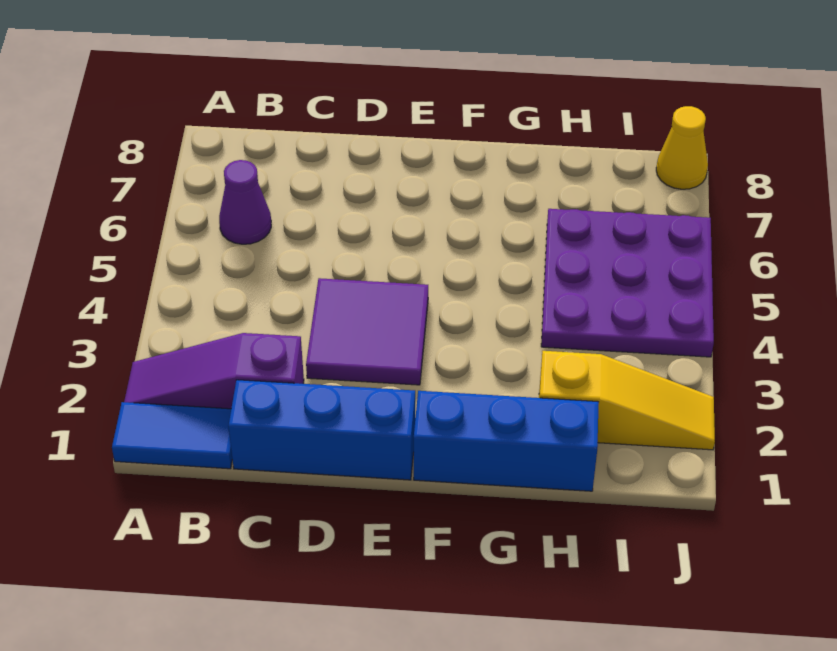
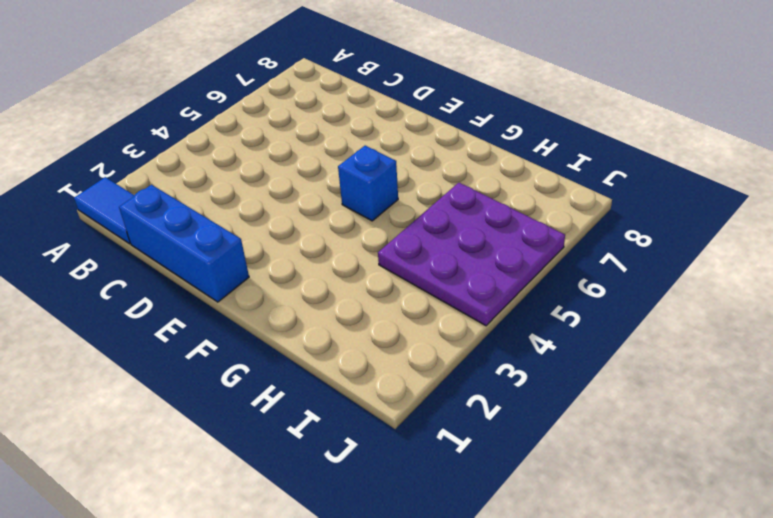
blue brick F5 level 1 -> none
none -> purple slope A2:C2 level 1 top C
none -> purple cone B6 level 1

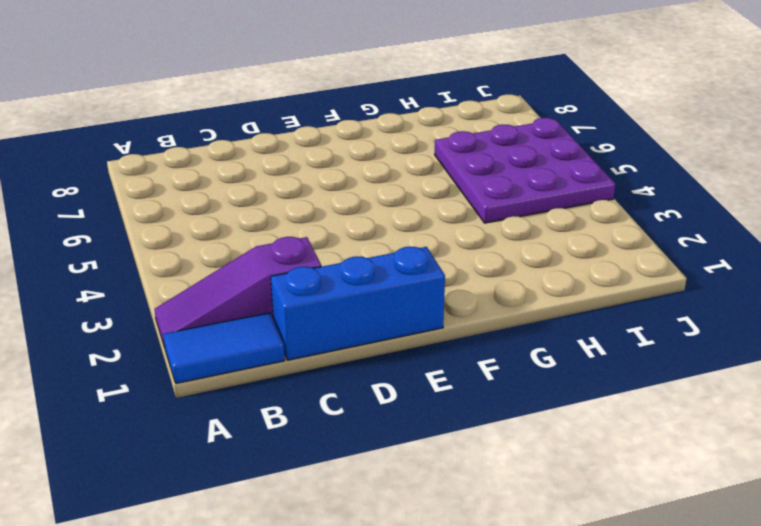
none -> purple cone B6 level 1
none -> purple tile D3:E4 level 1

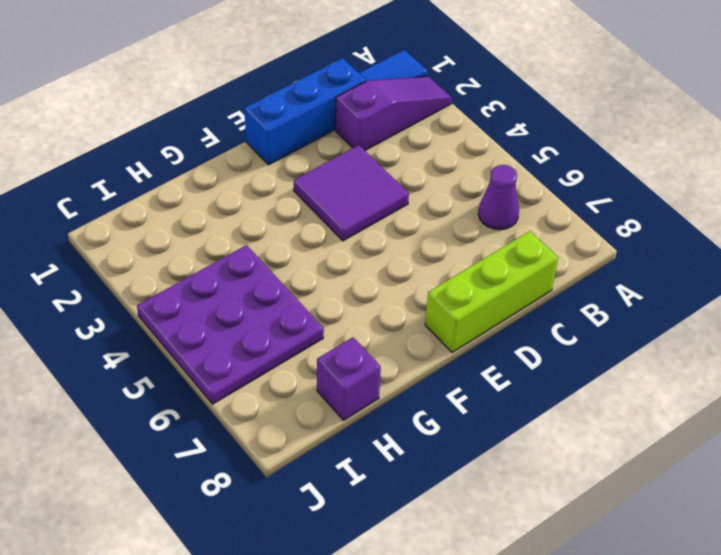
lime brick C8:E8 level 1 -> none
purple brick H8 level 1 -> none
none -> blue brick F1:H1 level 1
none -> yellow slope H2:J2 level 1 top H

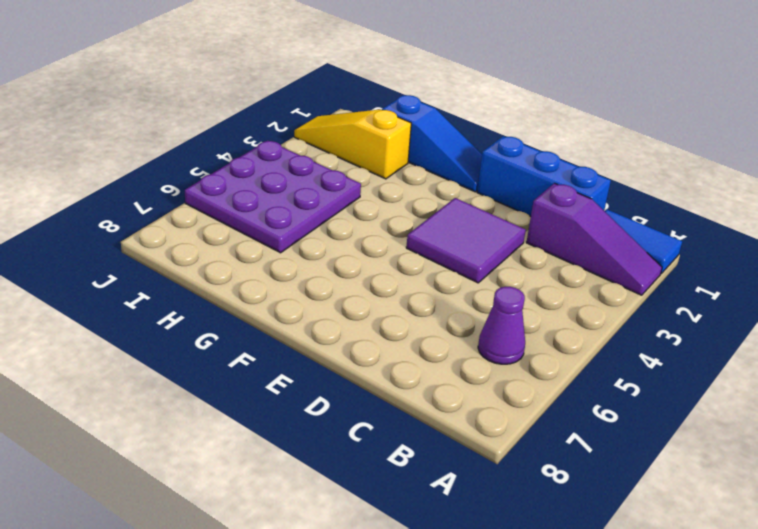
blue slope F1:H1 level 1 top H -> blue brick F1:H1 level 1
none -> yellow cone J8 level 1

